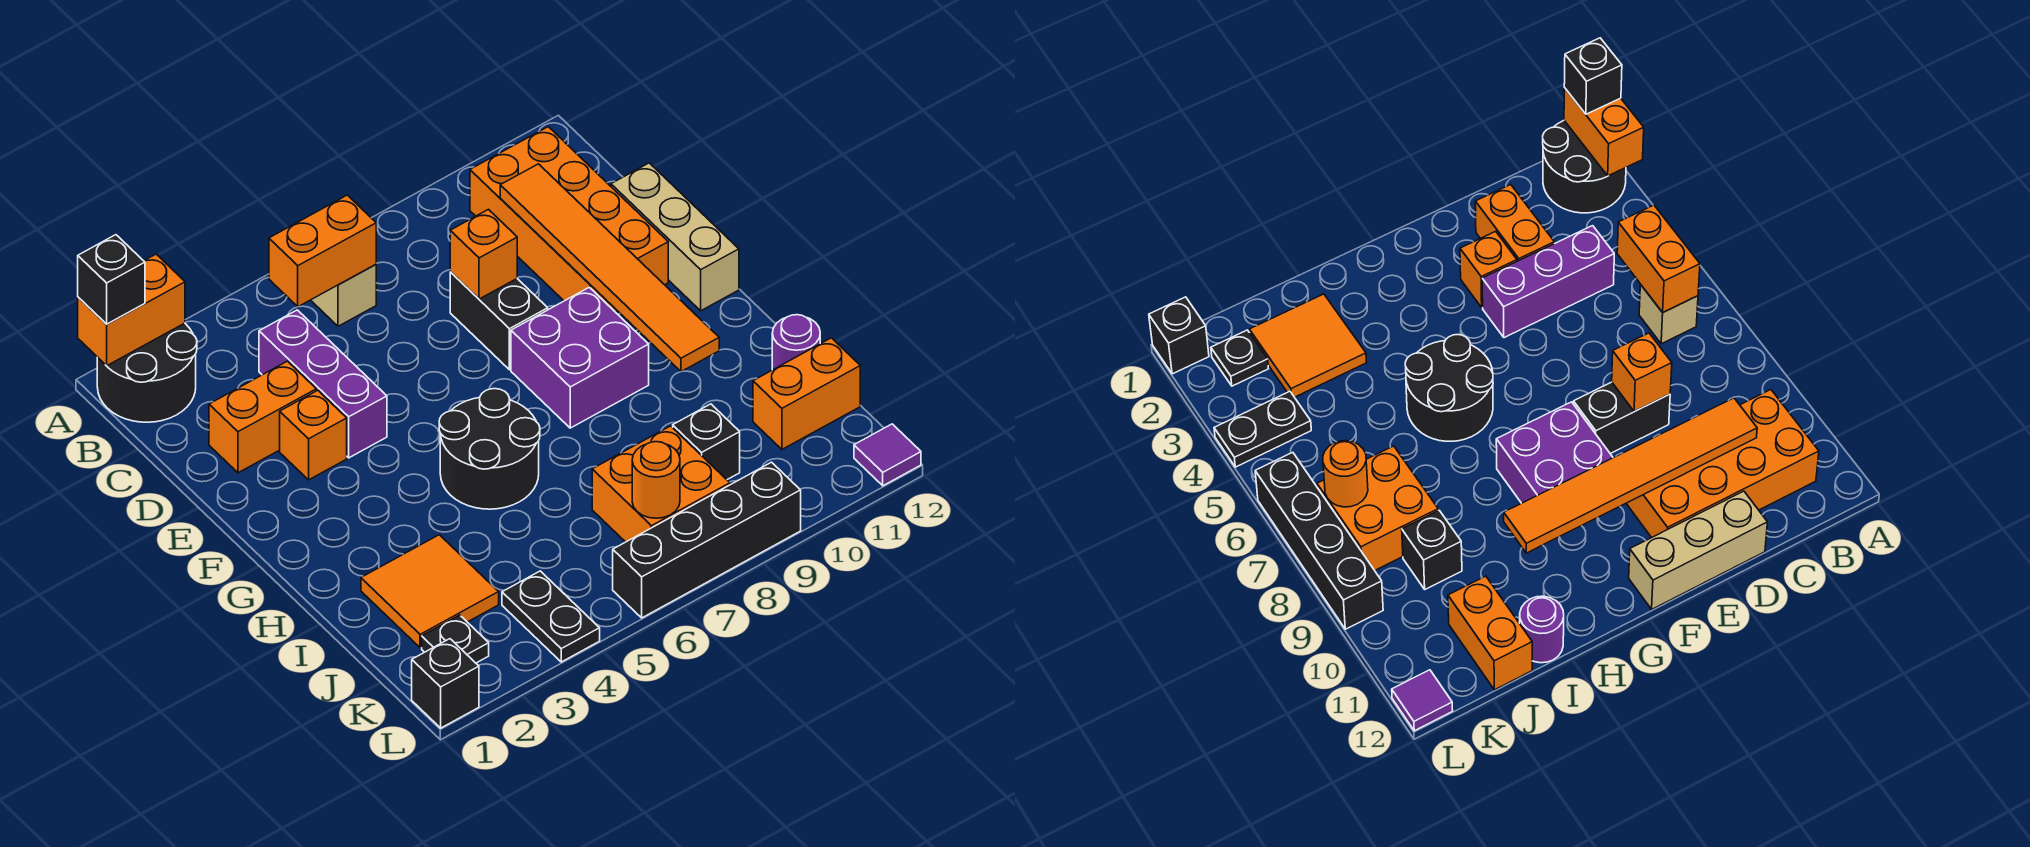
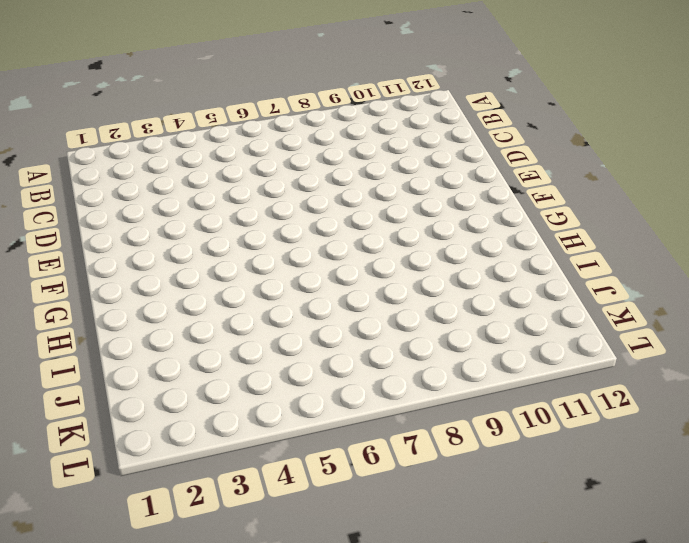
none -> black round brick A1:B2 level 1
none -> tan brick B6 level 1
none -> orange brick B10:E11 level 1

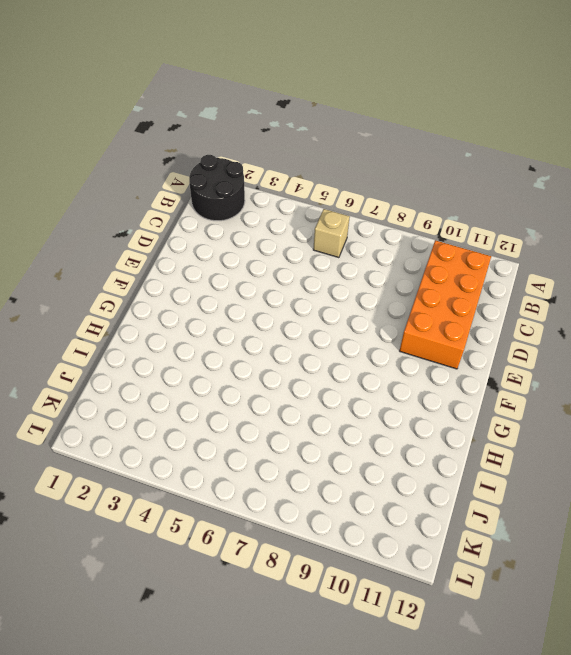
none -> purple brick C4:E4 level 1
none -> orange brick D2:D3 level 1
none -> black brick D8:E8 level 1

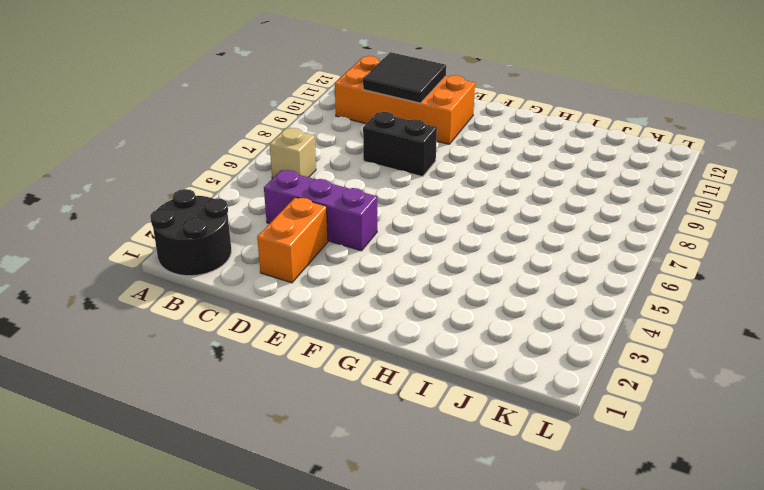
black tile C10:D11 level 2 -> orange tile C10:H10 level 2
none -> tan brick D12:F12 level 1
none -> orange brick E3 level 1
none -> purple brick F8:G9 level 1

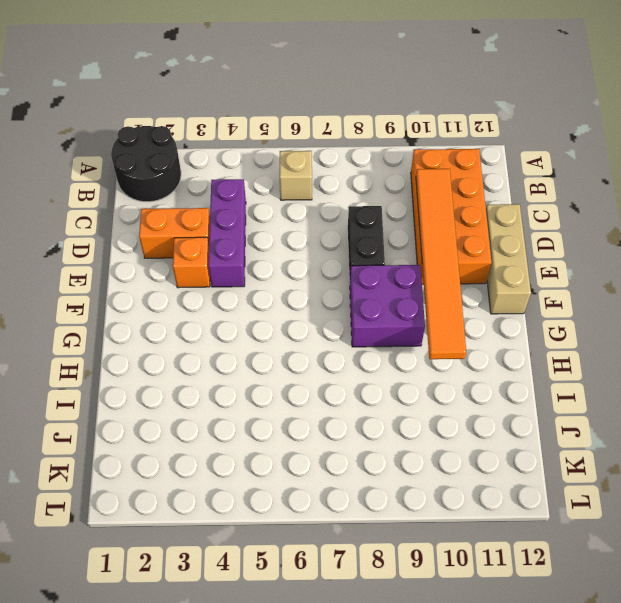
none -> black round brick G5:H6 level 1
none -> orange tile I2:J3 level 1
none -> purple round brick I12 level 1

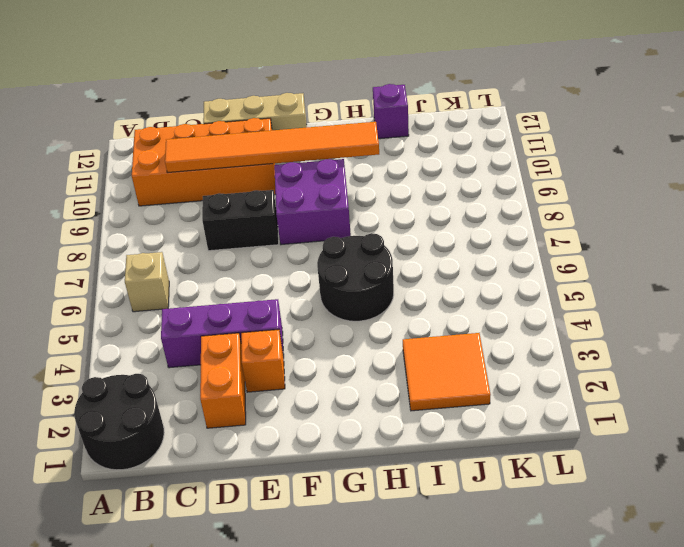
purple brick I12 level 1 -> purple round brick I12 level 1
none -> orange brick J7:K8 level 1
none -> black brick J9 level 1
none -> orange brick J11:J12 level 1

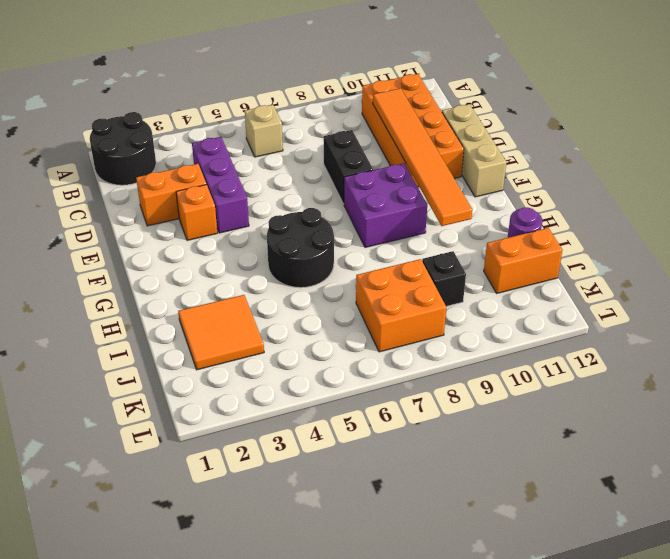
none -> black plate K2 level 1
none -> black plate K4:L4 level 1
none -> black brick L1 level 1

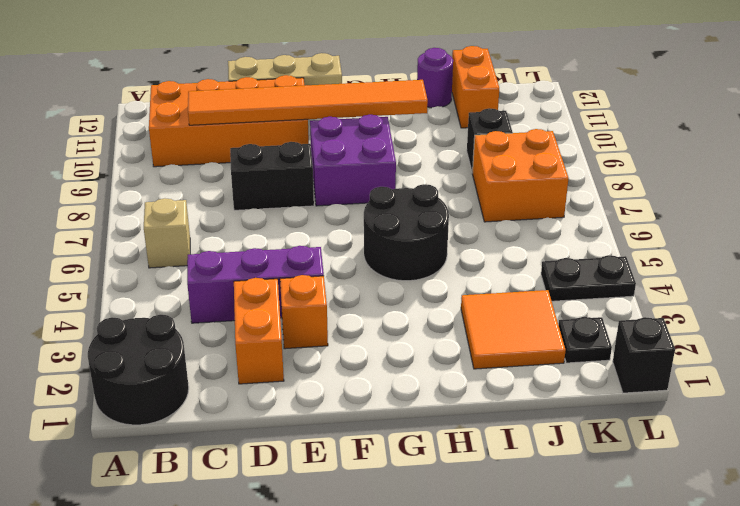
none -> black brick L6:L9 level 1
none -> purple tile L12 level 1
none -> orange brick A1:A2 level 2

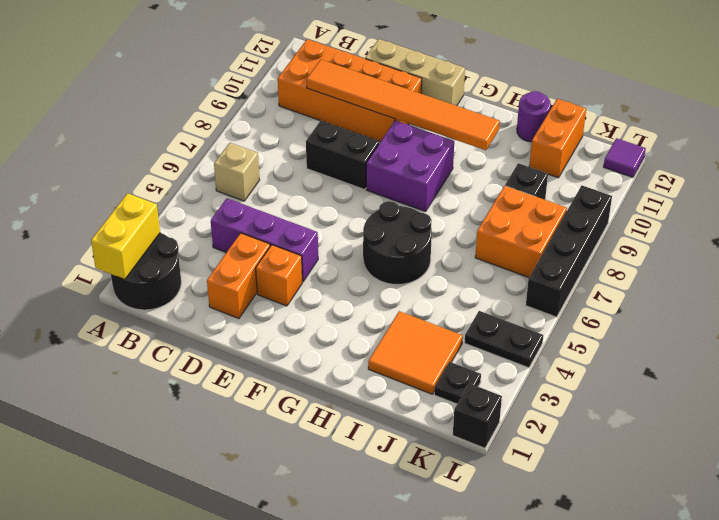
yellow brick A1:A2 level 2 -> orange brick A1:A2 level 2
none -> orange brick B5:B6 level 2
none -> orange brick D8 level 2
none -> orange round brick K7 level 2

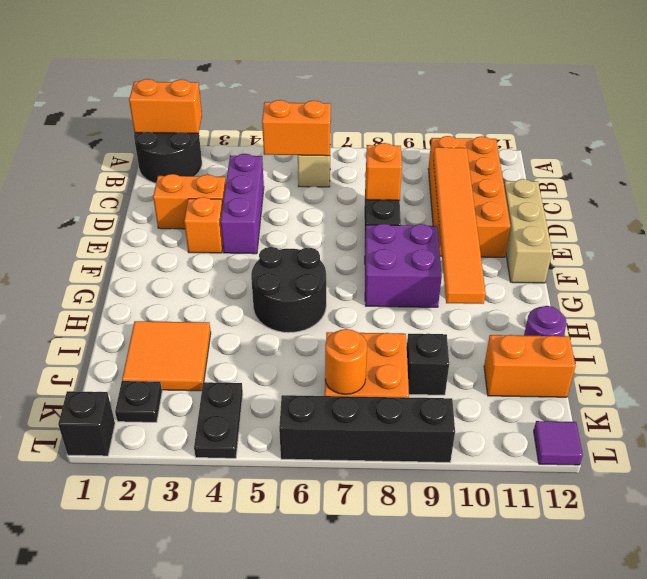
none -> black brick A1 level 3

